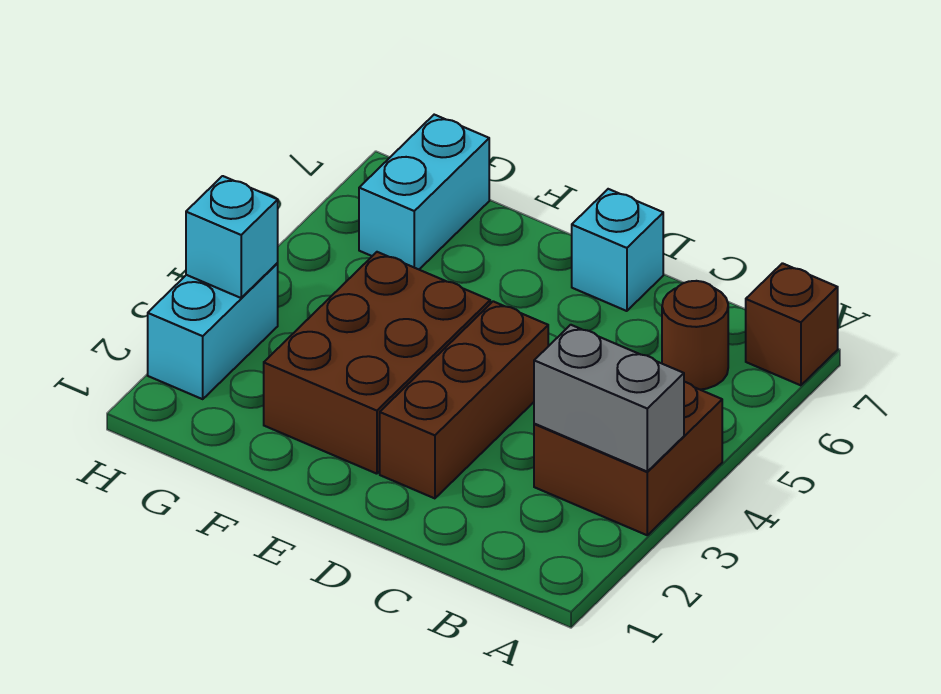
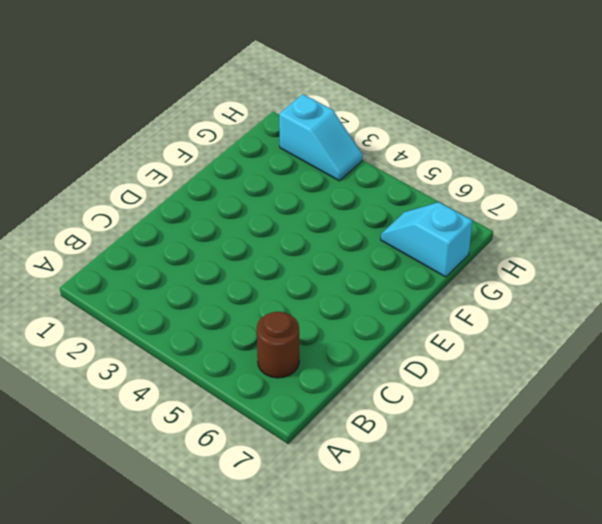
cyan slope G6:G7 level 1 top 7 -> cyan brick G6:G7 level 1
cyan slope H2:H3 level 1 top 2 -> cyan brick H2:H3 level 1
none -> brown brick A3:B4 level 1
none -> brown brick A7 level 1

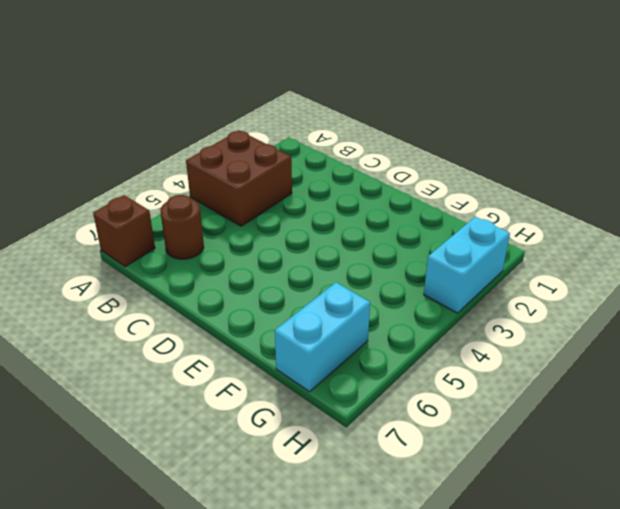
none -> brown brick D2:D4 level 1
none -> cyan brick D7 level 1

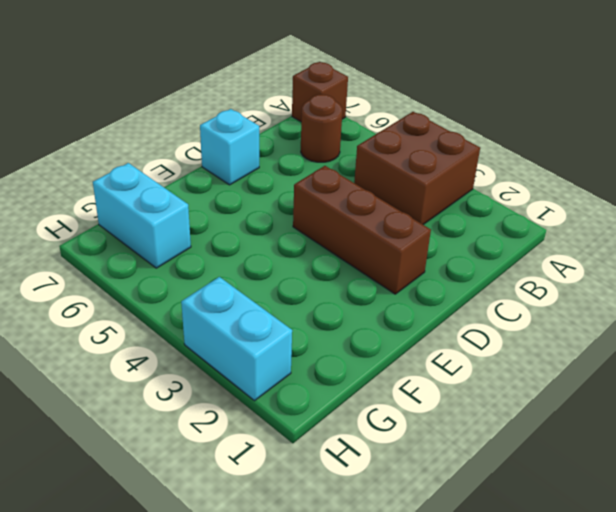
none -> brown brick E2:F4 level 1
none -> grey brick A3:B3 level 2

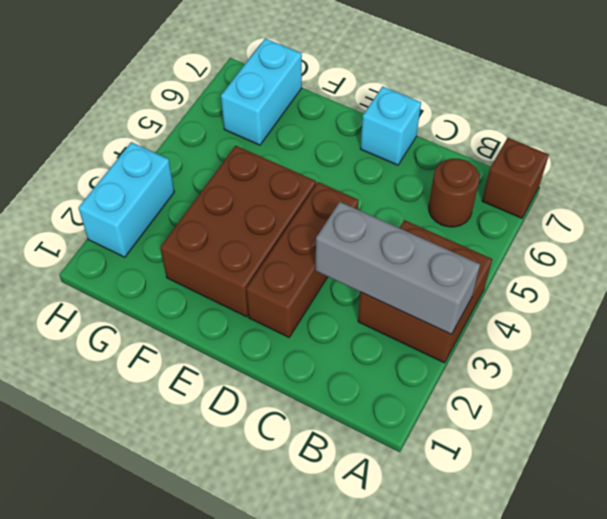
grey brick A3:C3 level 2 -> grey brick A3:B3 level 2
none -> cyan brick H3 level 2

